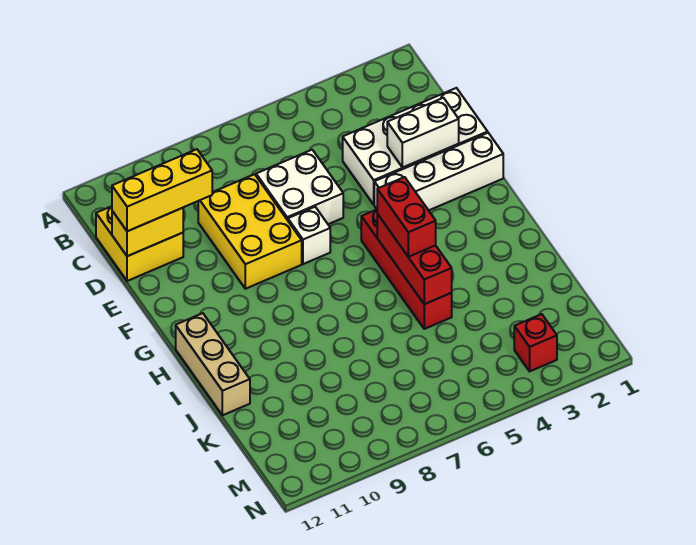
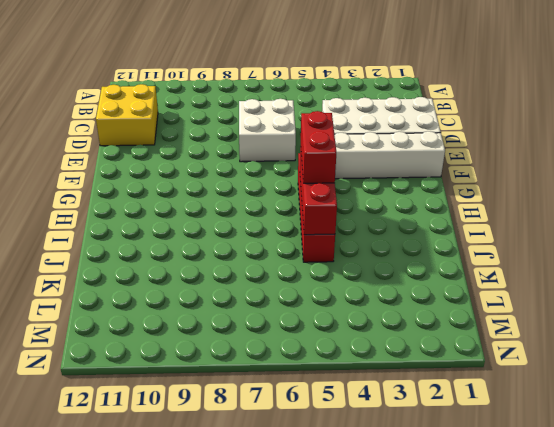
none -> yellow brick D8:F9 level 1
none -> white brick F7 level 1
none -> tan brick H12:J12 level 1

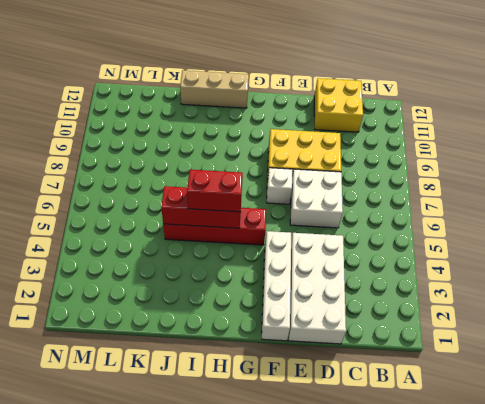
none -> red brick M3 level 1
none -> yellow brick D11:D12 level 2
none -> white brick E2:E3 level 2

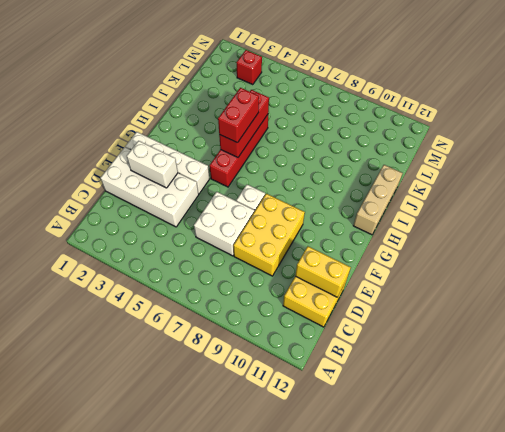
none -> yellow brick D10:D12 level 3

